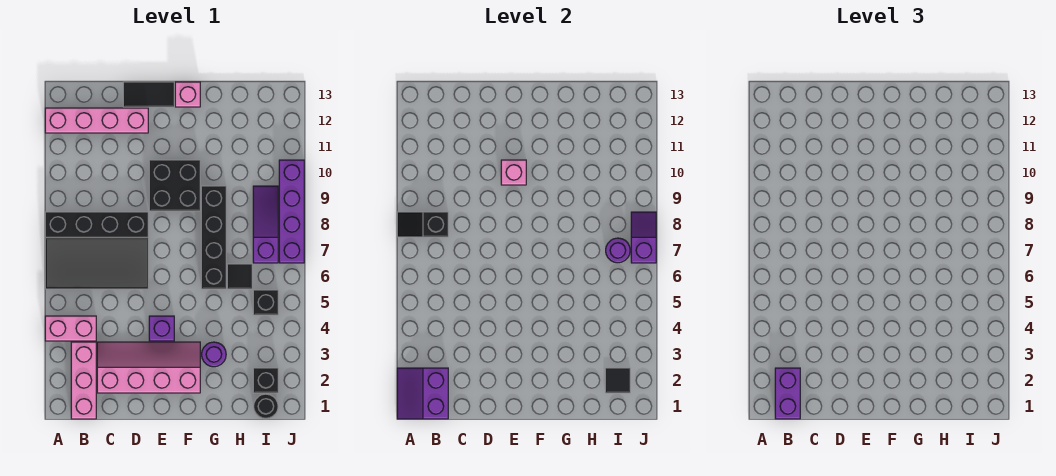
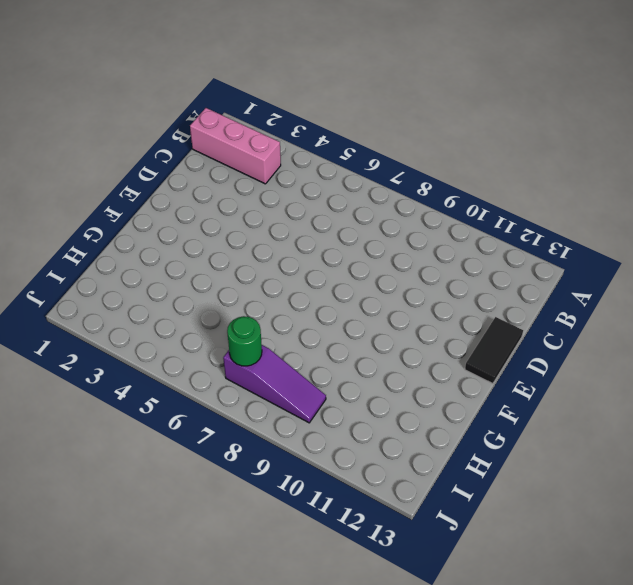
green round brick I7 level 2 -> purple round brick I7 level 2
none -> pink brick A4:B4 level 1
none -> black slope A6:D8 level 1 top 8
none -> pink brick A12:D12 level 1

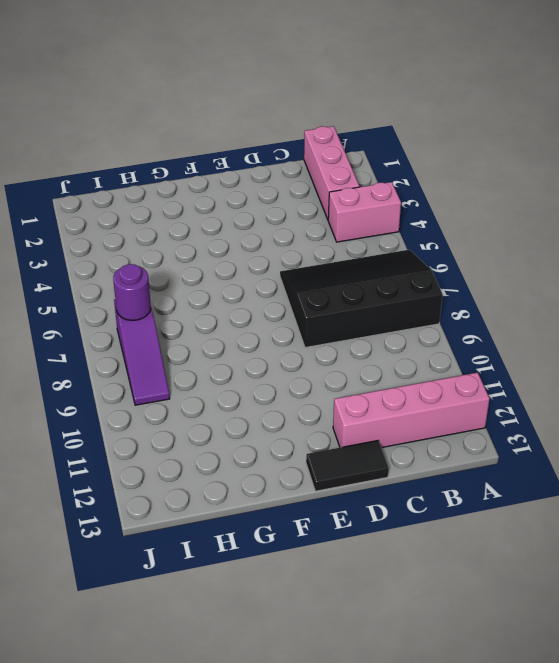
none -> pink slope C2:F3 level 1 top 2
none -> purple brick E4 level 1
none -> black brick E9:F10 level 1

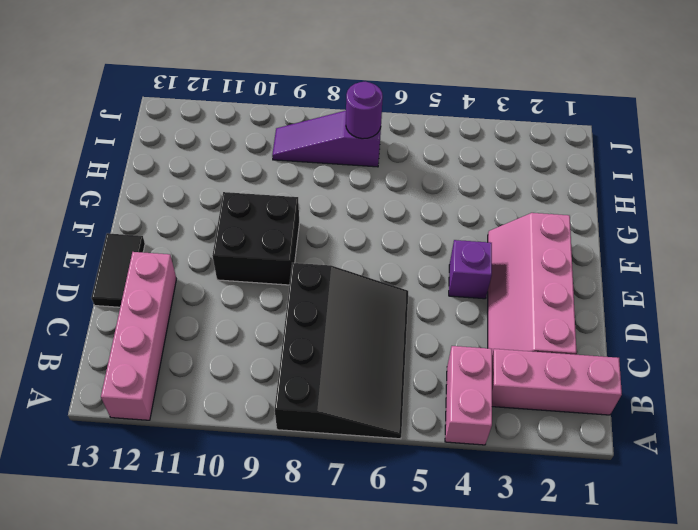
none -> pink brick F13 level 1
none -> purple round brick G3 level 1
none -> black brick G6:G9 level 1

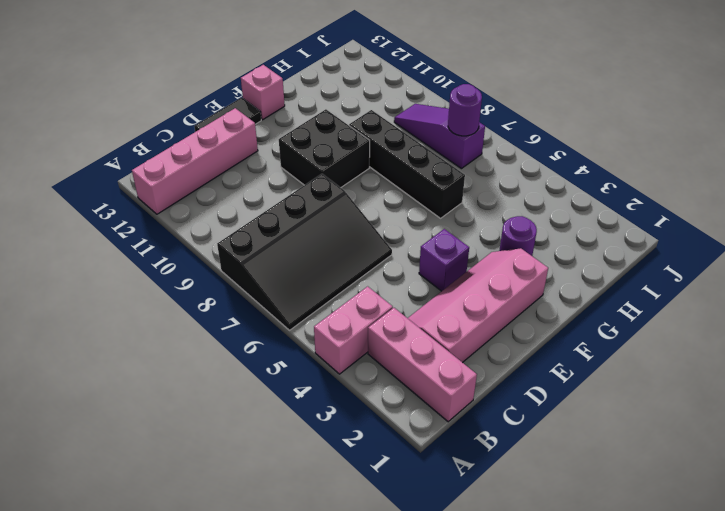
none -> black tile H6 level 1
none -> black round brick I1 level 1
none -> black brick I2 level 1

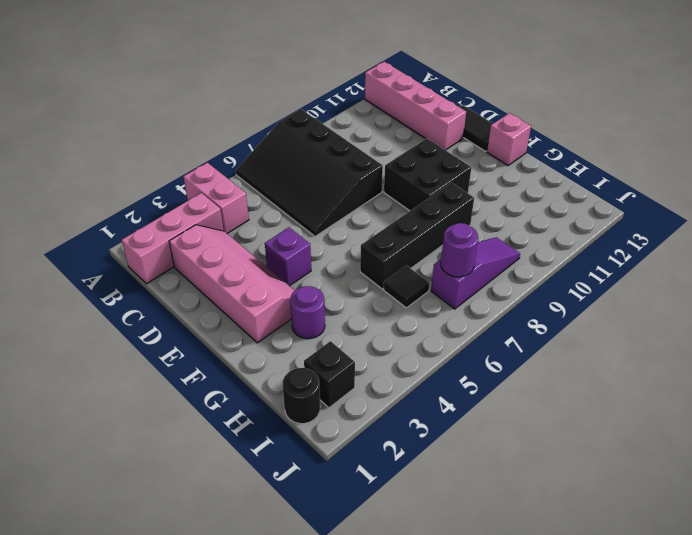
none -> black brick I5 level 1
none -> purple brick J7:J10 level 1
none -> purple slope A1:B2 level 2 top B

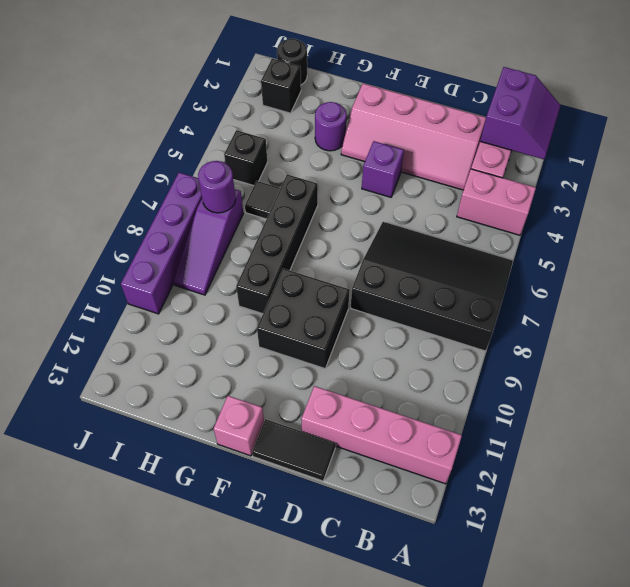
none -> black slope A8:B8 level 2 top B
none -> pink brick E10 level 2
none -> black tile I2 level 2

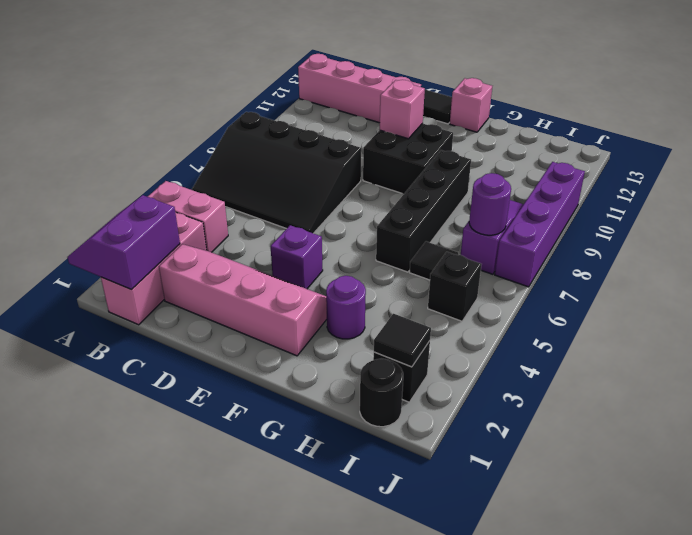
none -> black slope A8:B8 level 2 top B
none -> purple slope J7:J8 level 2 top 7
none -> purple brick B1:B2 level 3

